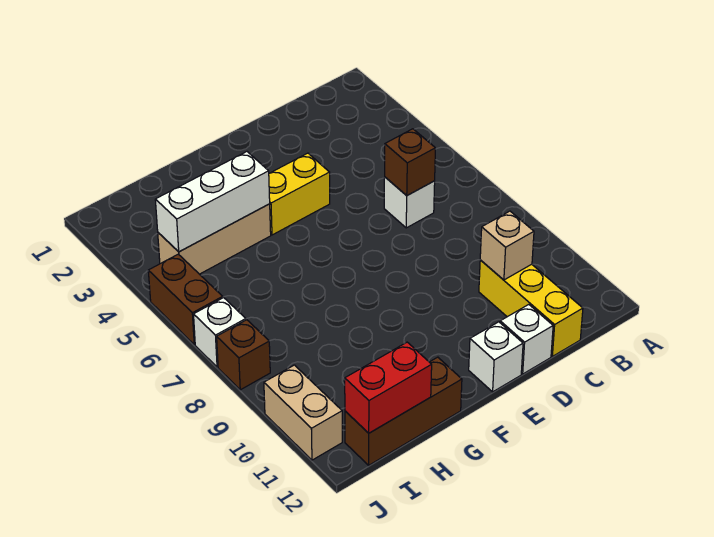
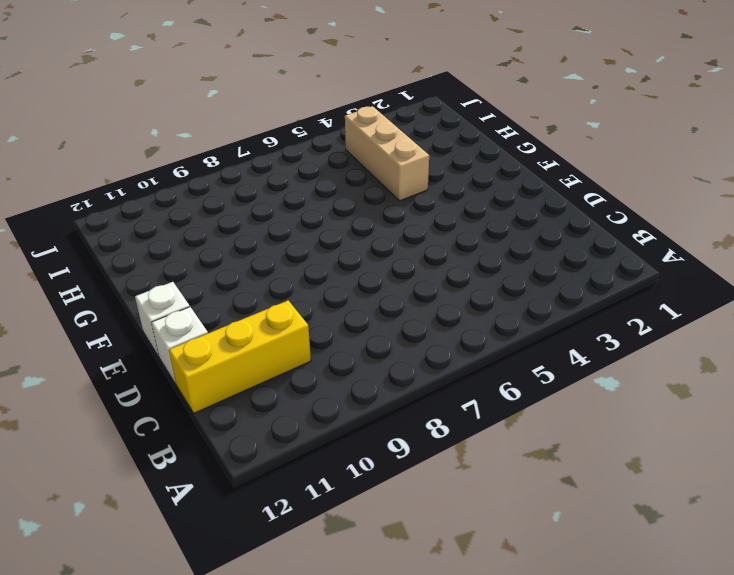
none -> white brick C6 level 1
none -> yellow brick E4:F4 level 1
none -> brown brick G12:I12 level 1

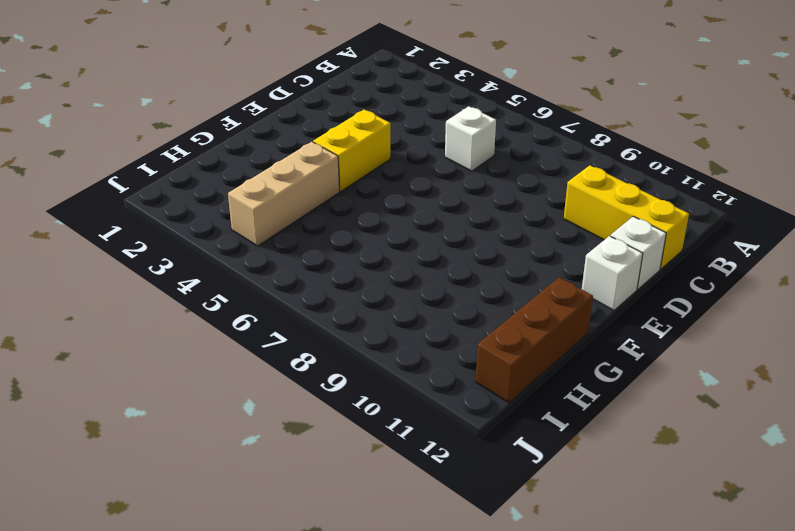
none -> brown brick J5:J6 level 1
none -> white brick J7 level 1
none -> brown brick J8 level 1

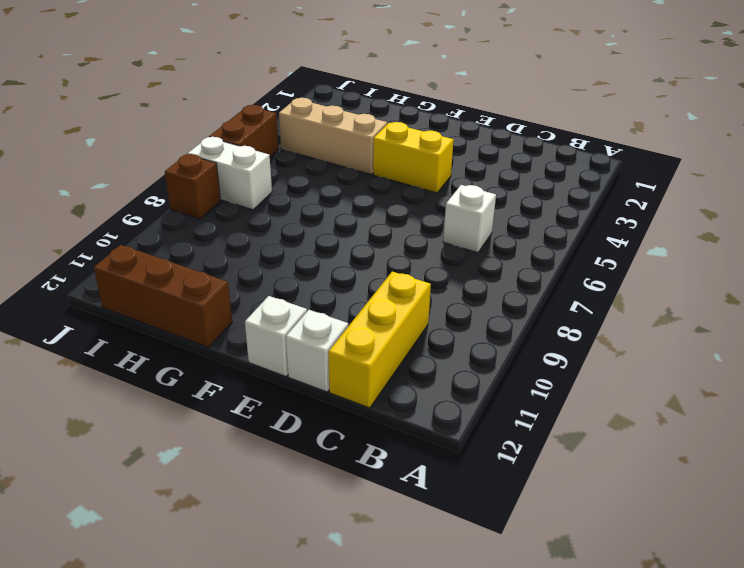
white brick I7:J7 level 1 -> white brick J7 level 1
none -> tan brick J10:J11 level 1
none -> brown brick C6 level 2
none -> tan brick C10 level 2

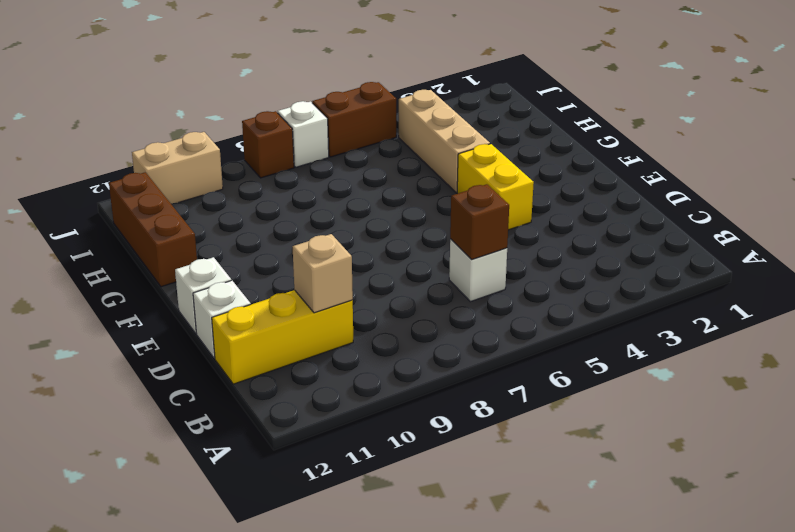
none -> white brick G4:I4 level 2
none -> red brick H12:I12 level 2

